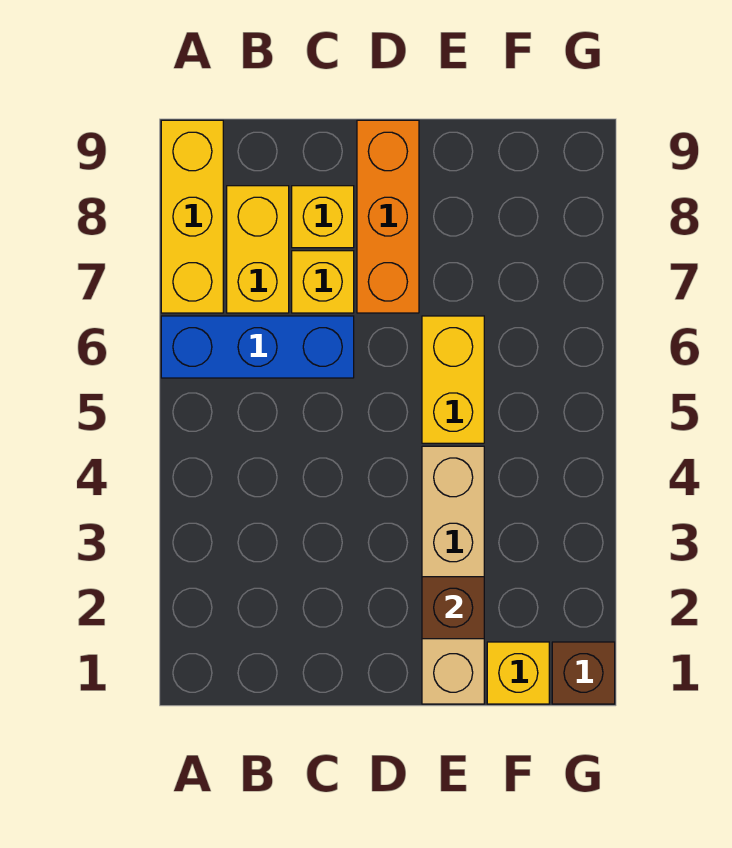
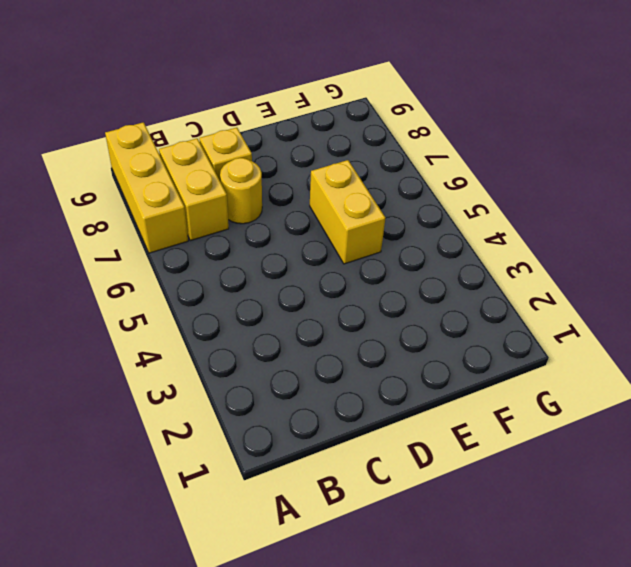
yellow round brick C7 level 1 -> yellow brick C7 level 1
none -> blue brick A6:C6 level 1
none -> orange brick D7:D9 level 1

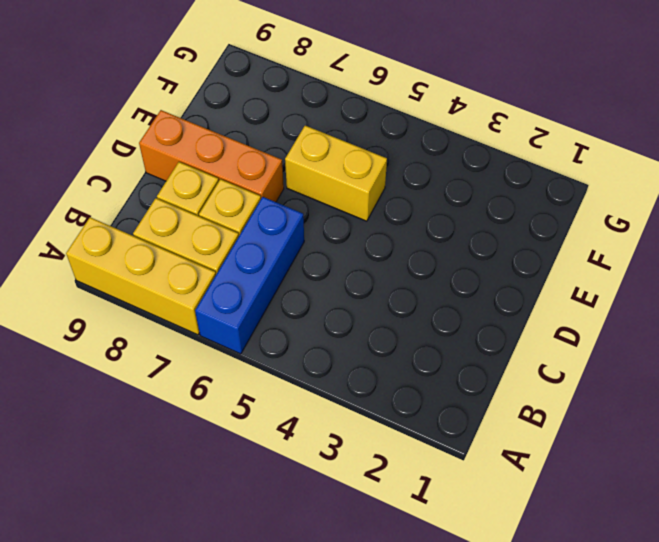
none -> tan brick E1:E4 level 1
none -> yellow brick F1 level 1

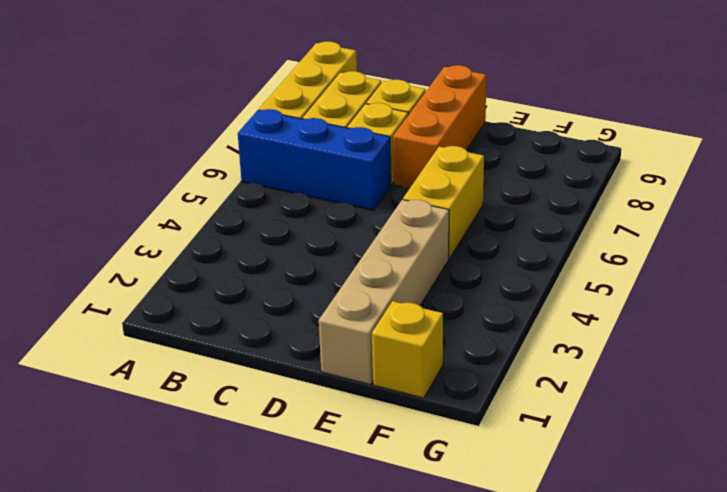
none -> brown brick G1 level 1
none -> brown brick E2 level 2

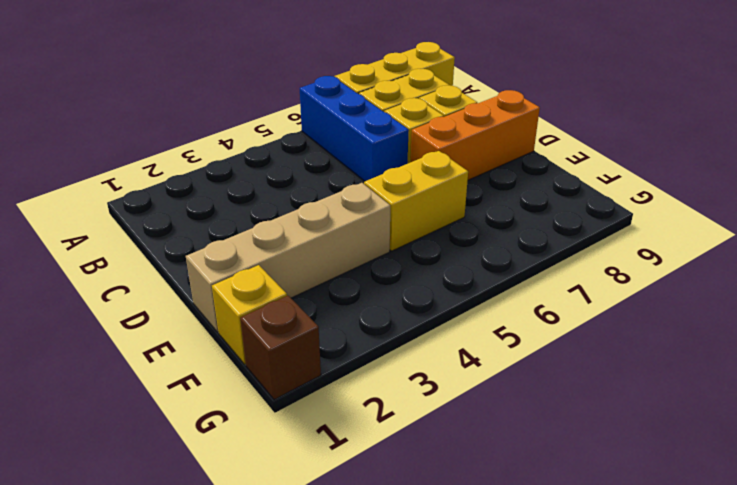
none -> brown brick E2 level 2

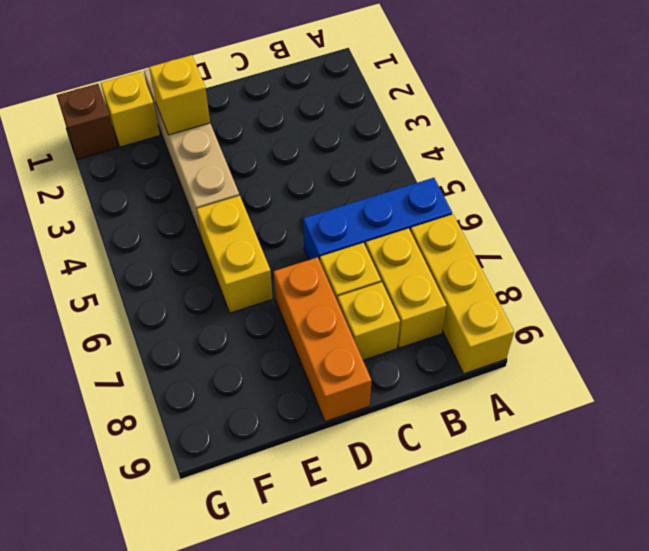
yellow brick E2 level 2 -> brown brick E2 level 2

